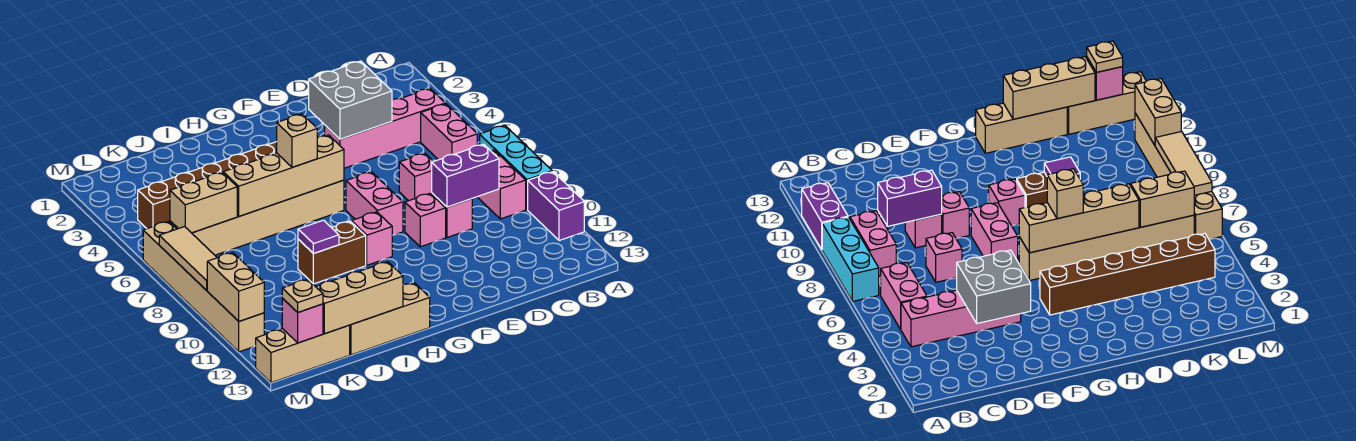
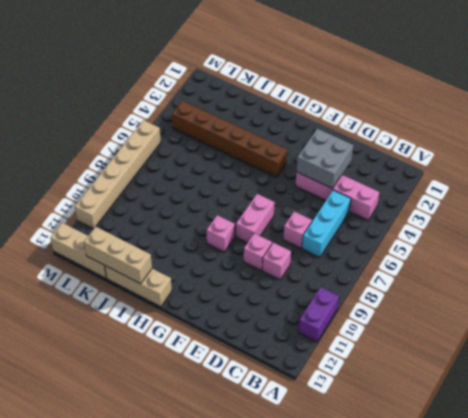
cyan brick C5:C7 level 1 -> cyan brick A7:A9 level 1
none -> pink brick B5:B6 level 1
none -> pink brick B8:B9 level 1
none -> tan brick G6:L6 level 1

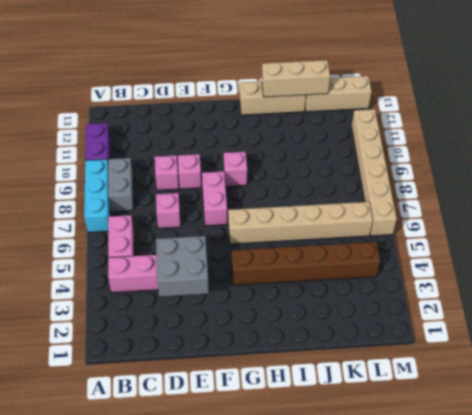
grey brick B8:B9 level 1 -> pink brick B8:B9 level 1
none -> brown brick H9:I9 level 1
none -> purple brick C9:D9 level 2
none -> tan brick G6:J6 level 2

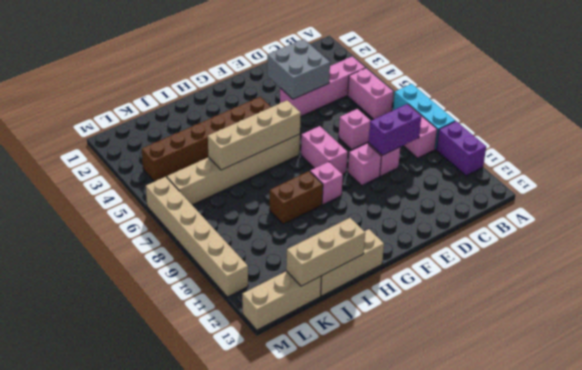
none -> purple tile I9 level 2
none -> tan brick K6:L6 level 2
none -> pink brick L13 level 2

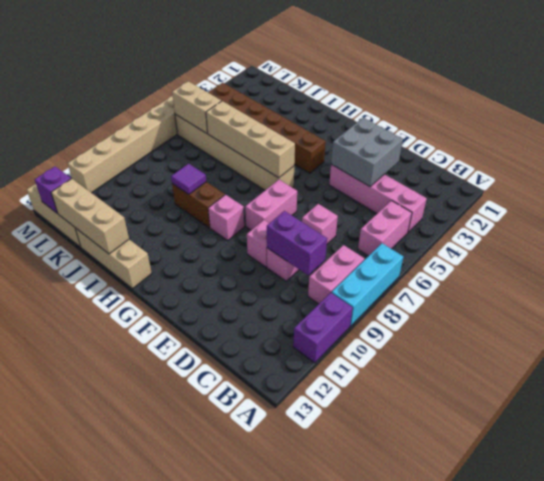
purple brick L13 level 2 -> pink brick L13 level 2
none -> tan tile M7:M9 level 2
none -> tan brick M10:M11 level 2
none -> tan brick H6 level 3

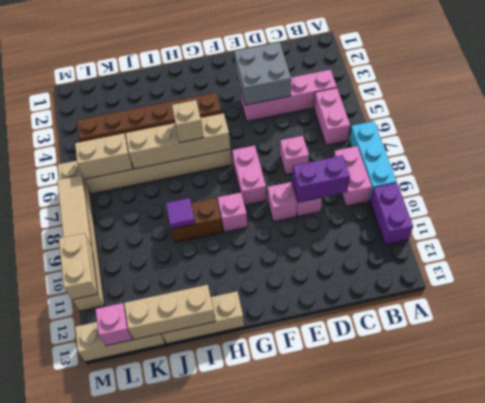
none -> tan plate L13 level 3

